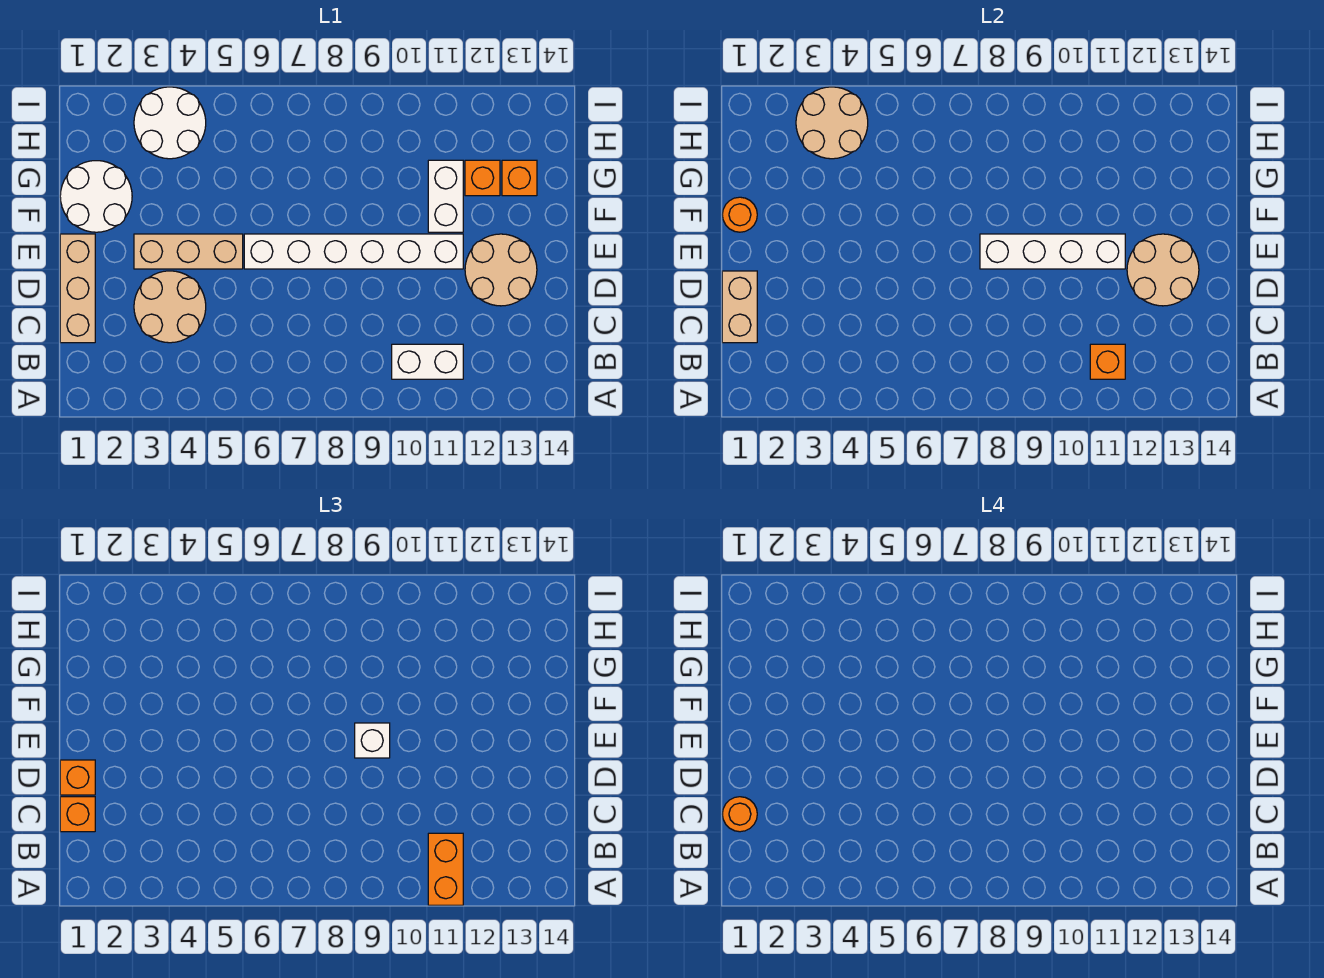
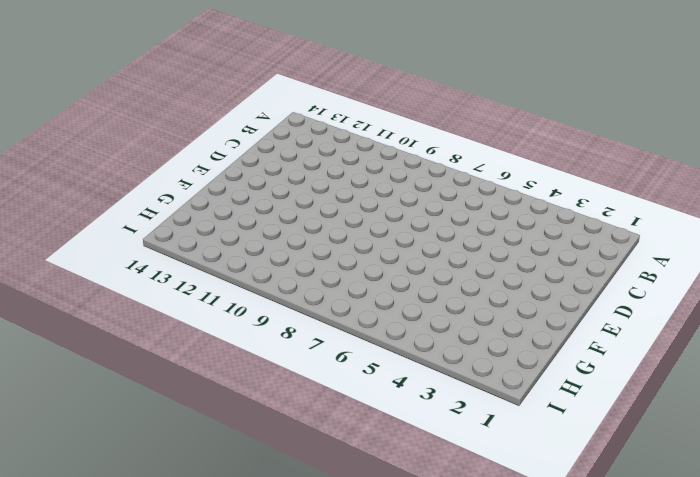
none -> white brick B10:B11 level 1
none -> tan brick C1:E1 level 1
none -> tan round brick C3:D4 level 1

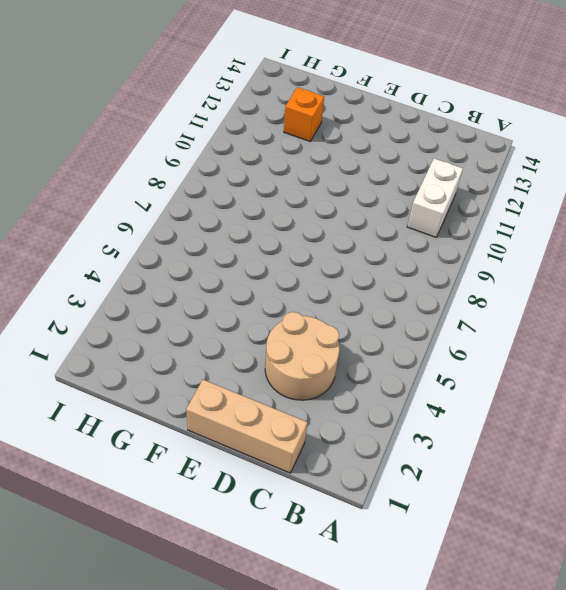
none -> tan round brick D12:E13 level 1
none -> tan brick E3:E5 level 1
none -> white brick E6:E11 level 1

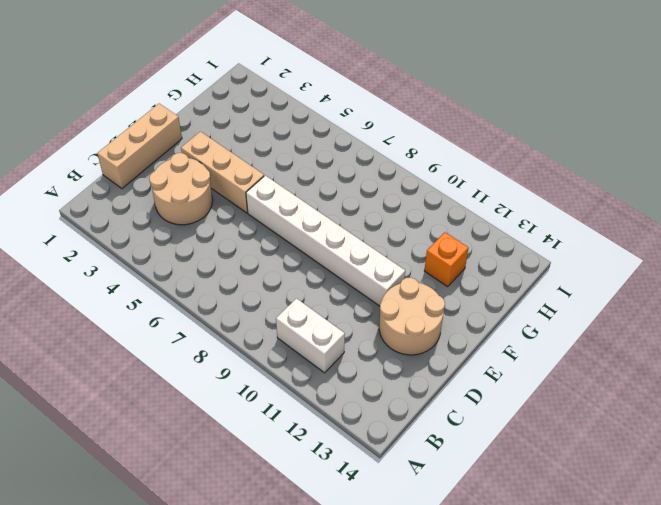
none -> white round brick F1:G2 level 1
none -> white brick F11:G11 level 1
none -> orange brick G13 level 1

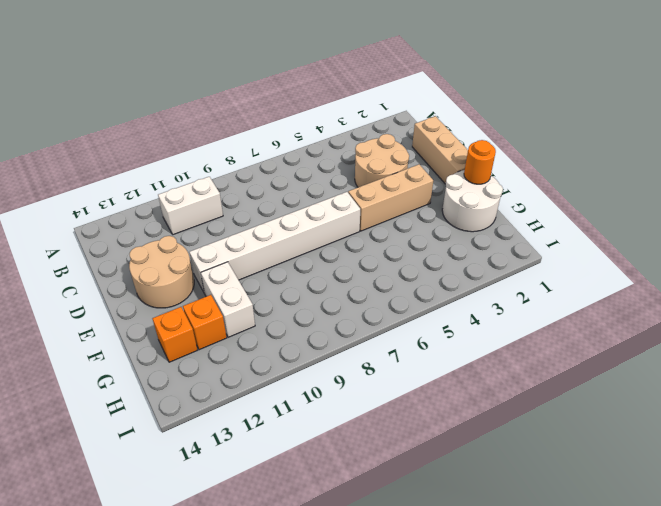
none -> white round brick H3:I4 level 1
none -> orange brick B11 level 2
none -> tan brick C1:D1 level 2

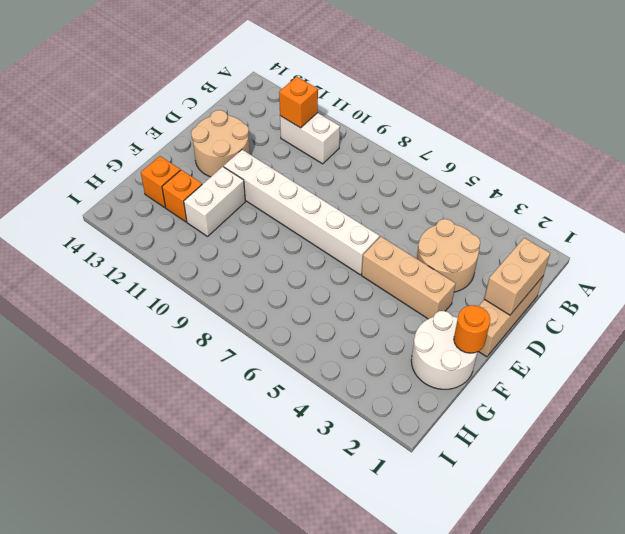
none -> white round brick H3:I4 level 1
none -> tan round brick D12:E13 level 2
none -> white brick E8:E11 level 2

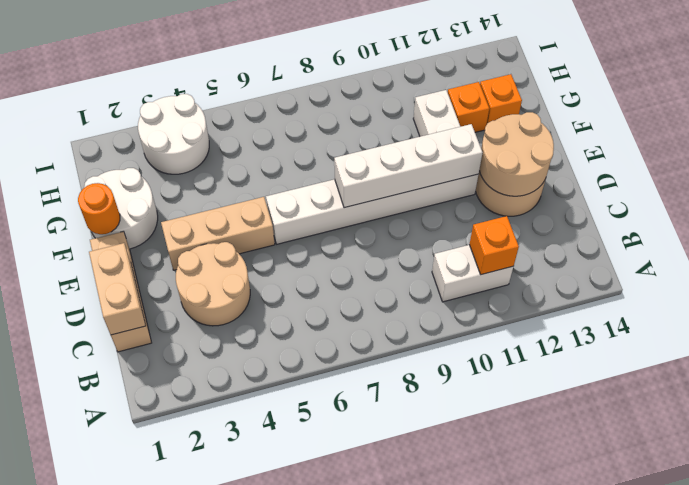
none -> tan round brick H3:I4 level 2
none -> orange brick A11:B11 level 3
none -> orange brick C1 level 3

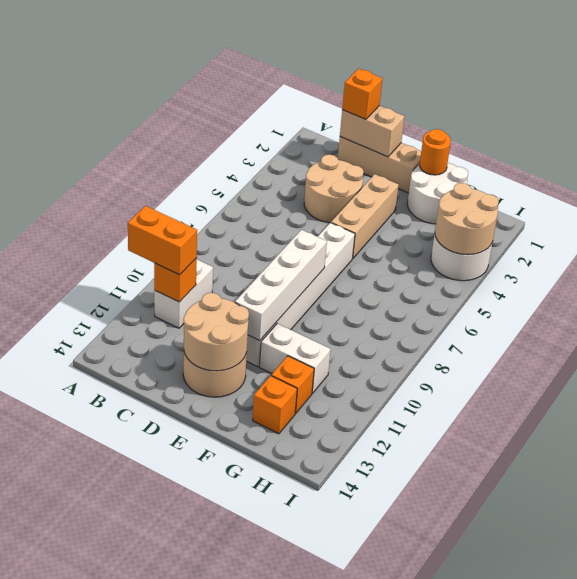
none -> orange brick D1 level 3
none -> white brick E9 level 3
none -> orange round brick C1 level 4

